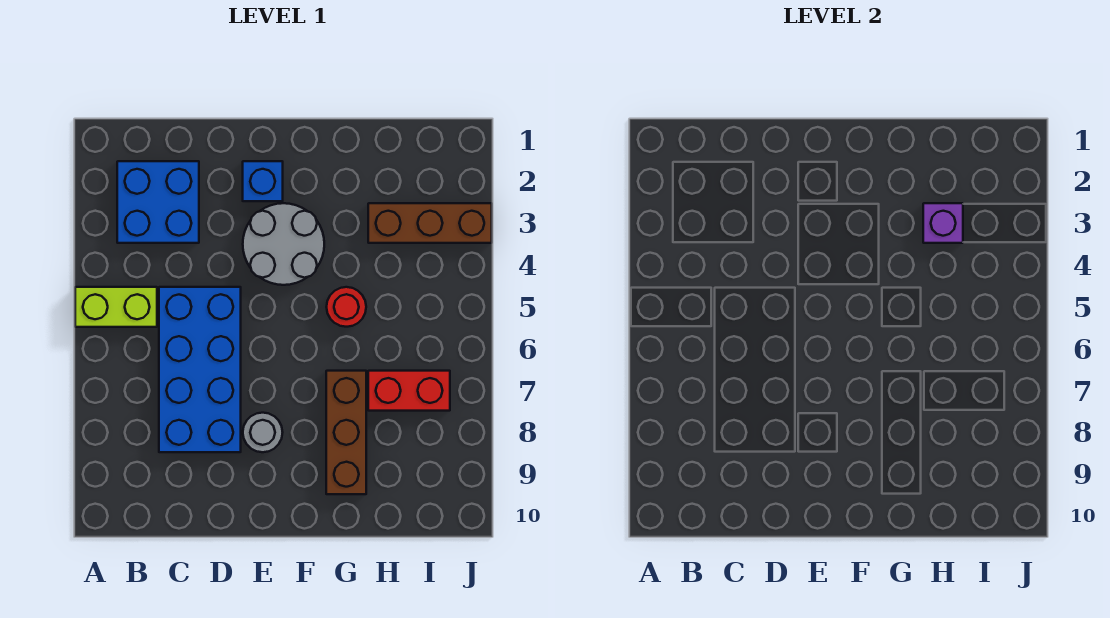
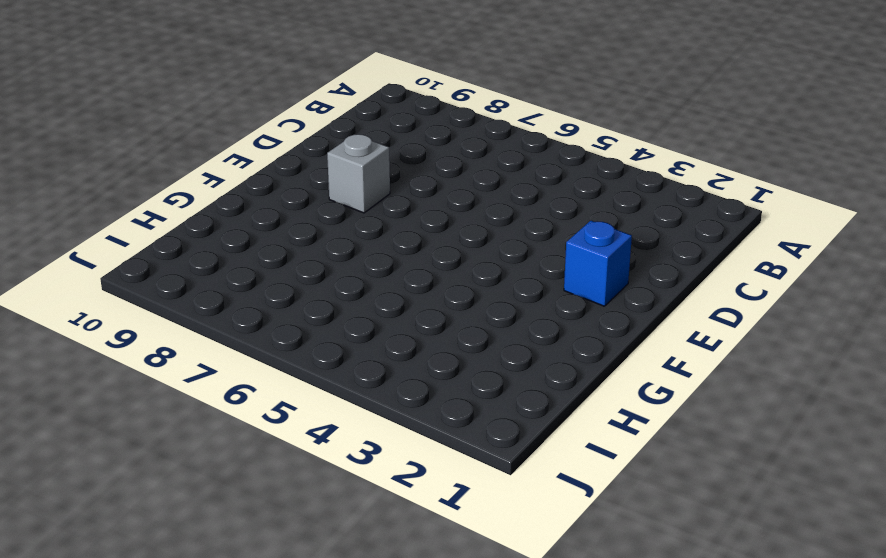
grey brick E8 level 1 -> grey round brick E8 level 1
none -> lime brick A5:B5 level 1
none -> blue brick B2:C3 level 1

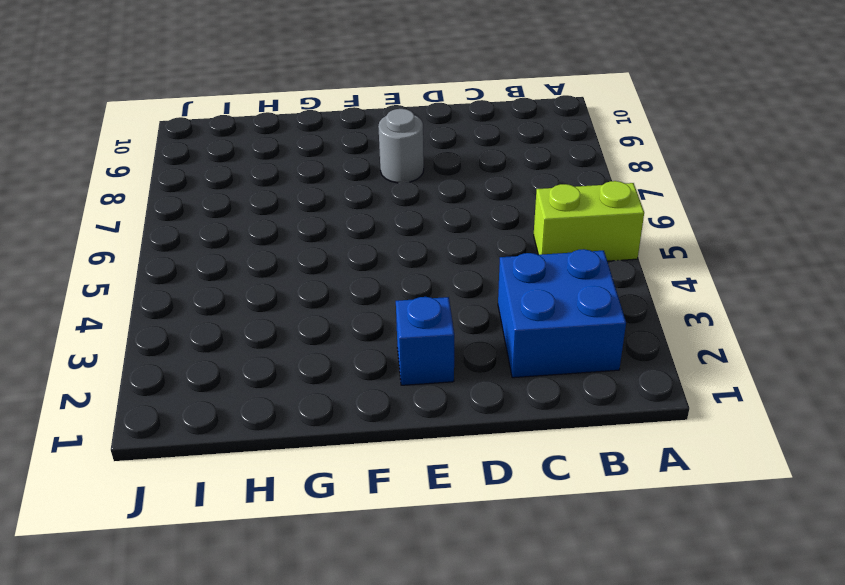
none -> blue brick C5:D8 level 1
none -> grey round brick E3:F4 level 1

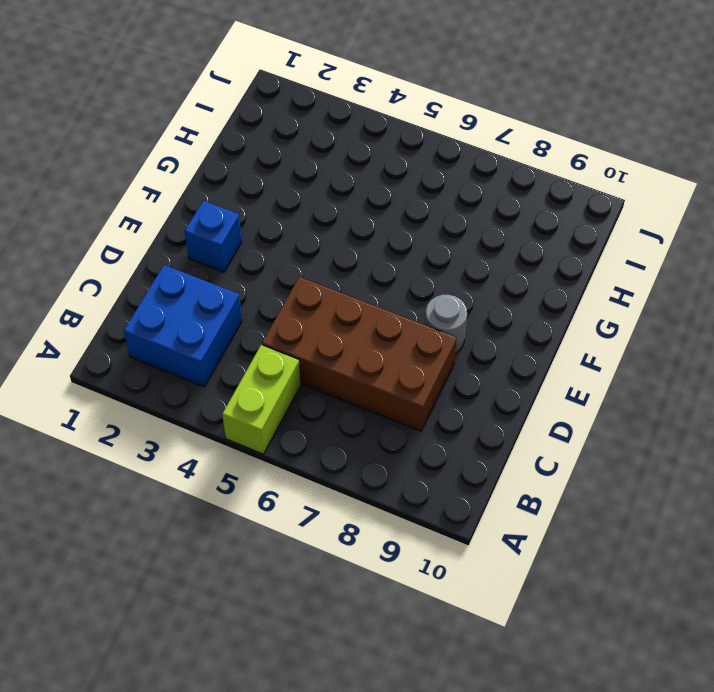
brown brick C5:D8 level 1 -> blue brick C5:D8 level 1
none -> grey round brick E3:F4 level 1
none -> red round brick G5 level 1

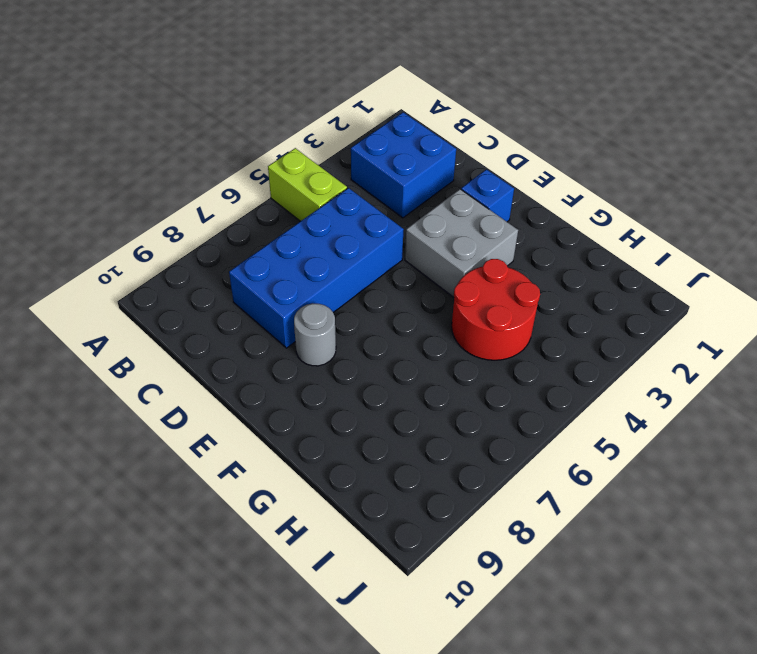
grey brick E3:F4 level 1 -> grey round brick E3:F4 level 1
red round brick G4:H5 level 1 -> red round brick G5 level 1
none -> brown brick G7:G9 level 1
none -> brown brick H3:J3 level 1

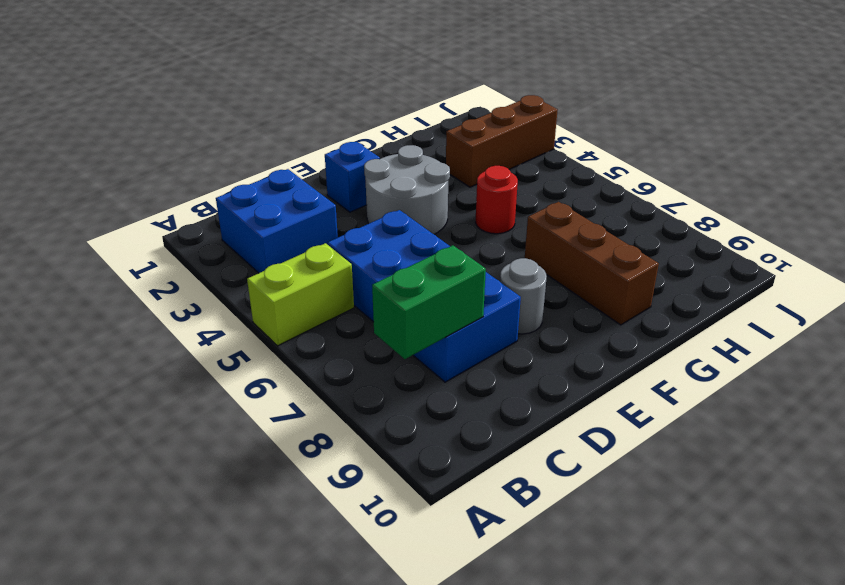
green brick B8:C8 level 2 -> none
none -> red brick H7:I7 level 1
none -> purple brick H3 level 2

